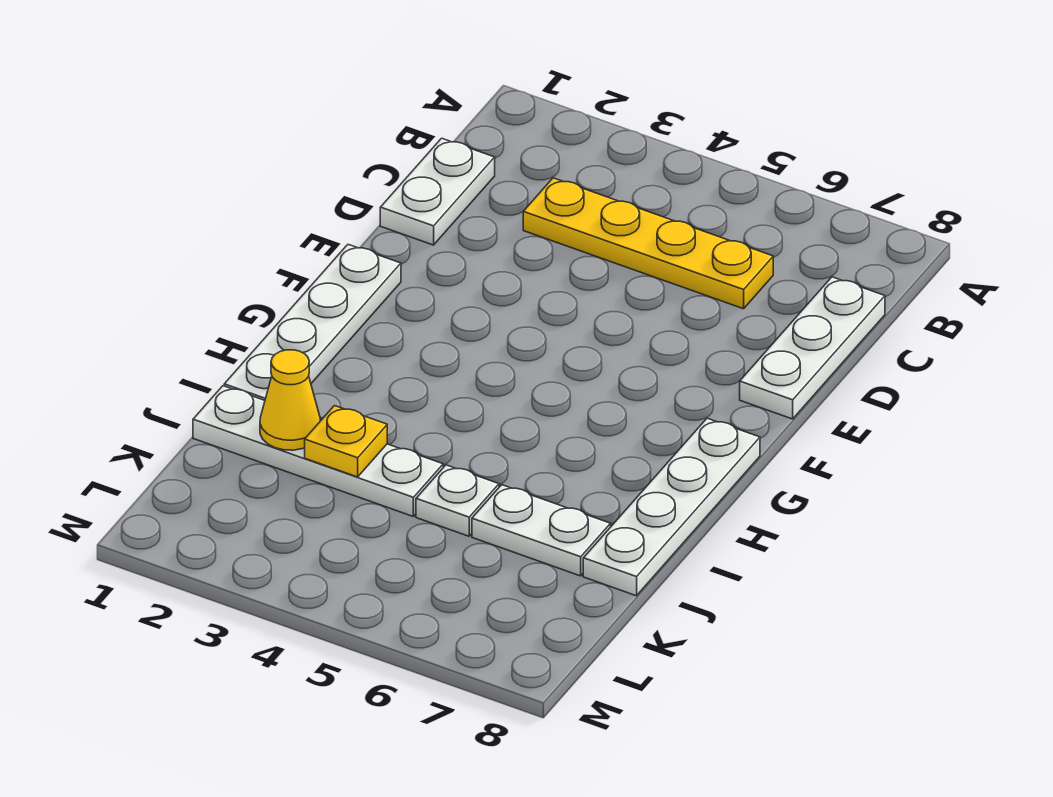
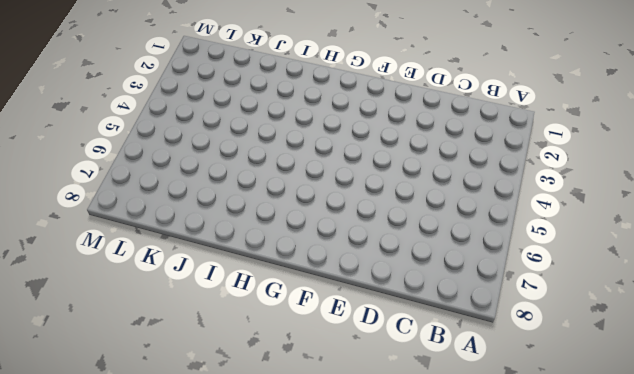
none -> white plate C1:D1 level 1
none -> yellow plate C3:C6 level 1

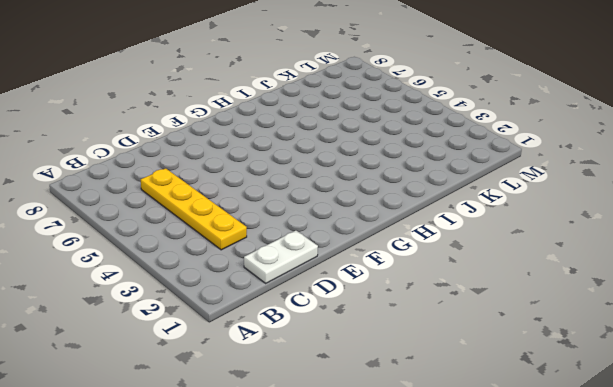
none -> white plate C8:E8 level 1
none -> white plate F1:I1 level 1

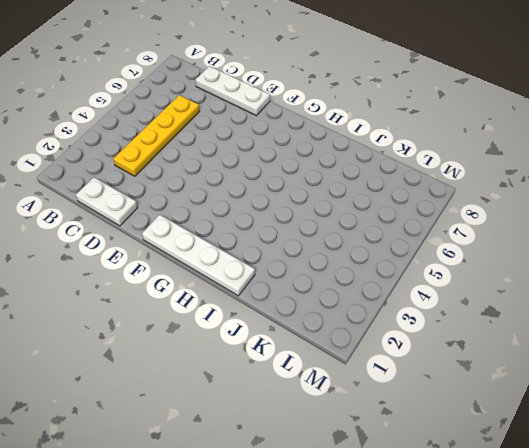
none -> white plate G8:J8 level 1
none -> white plate J1:J4 level 1

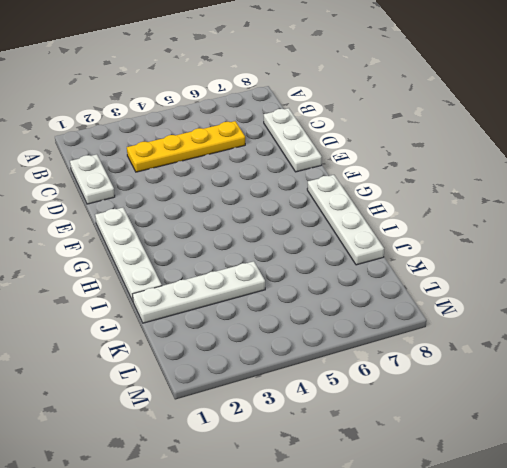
none -> white plate J5 level 1
none -> white plate J6:J7 level 1

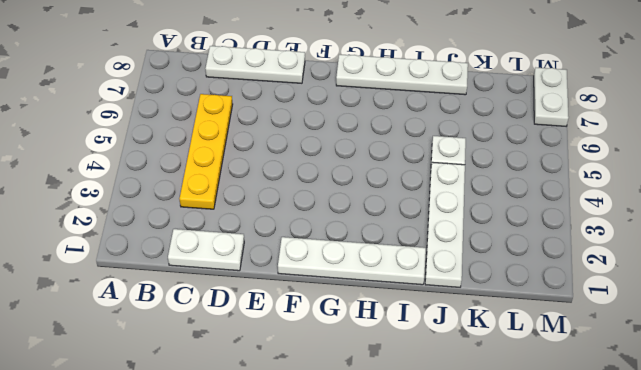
white plate M7:M8 level 1 -> white plate J6:J7 level 1
none -> yellow cone J2 level 2
none -> yellow plate J3 level 2

